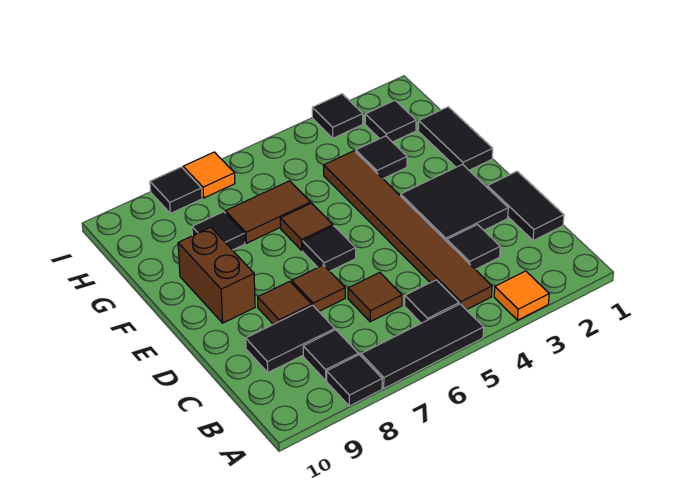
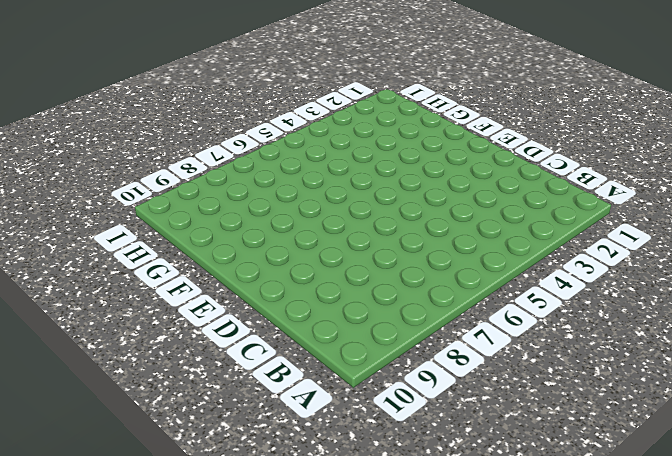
none -> orange tile A3 level 1
none -> black tile A5:A7 level 1
none -> black tile A8 level 1

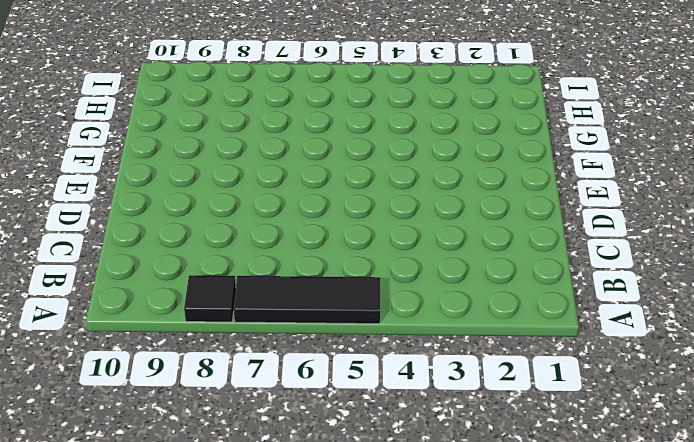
none -> orange tile A3 level 1
none -> brown tile B4:G4 level 1
none -> black tile B5 level 1

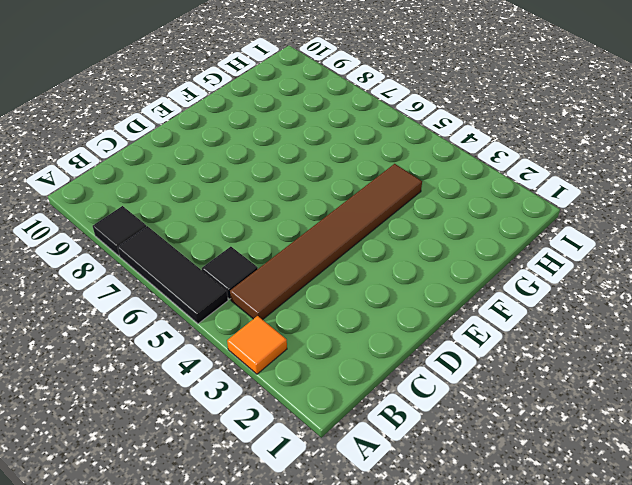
none -> black tile B8 level 1
none -> black tile C1:D1 level 1
none -> black tile C3 level 1

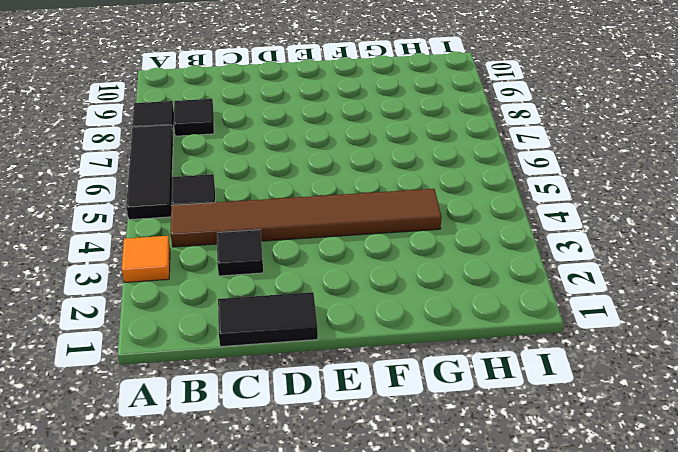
none -> brown tile C6 level 1
none -> black tile C8:C9 level 1
none -> black tile D2:E3 level 1

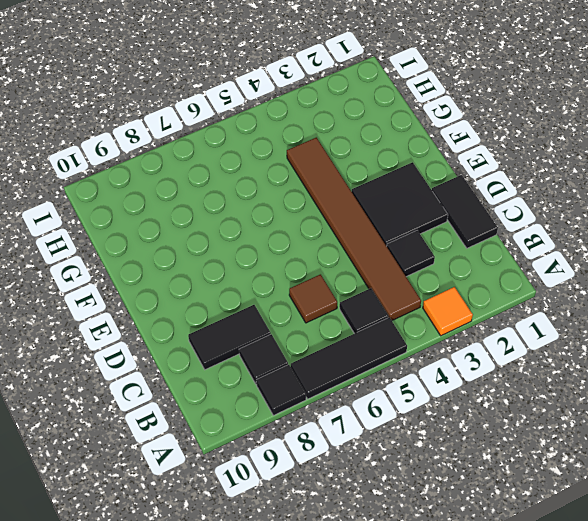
none -> brown tile D7 level 1
none -> brown tile D8 level 1
none -> black tile E6 level 1

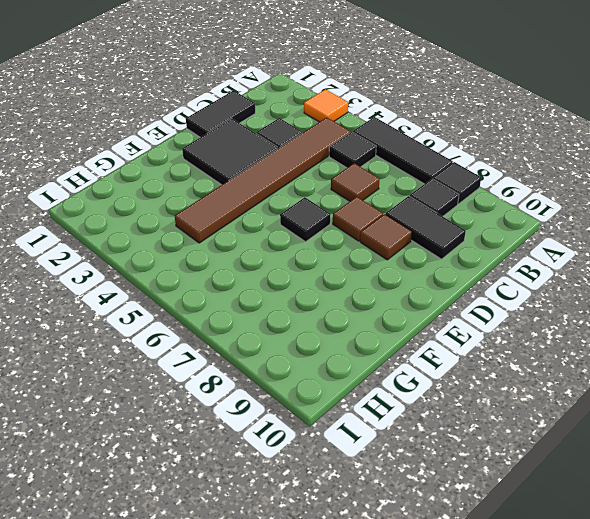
none -> brown brick E9:F9 level 1
none -> black tile F1:G1 level 1
none -> brown tile F6 level 1

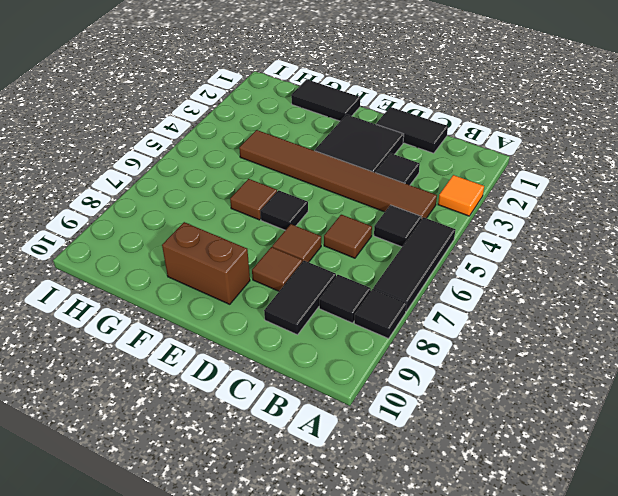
none -> black tile G3 level 1
none -> brown tile G6:G7 level 1
none -> black tile G8 level 1

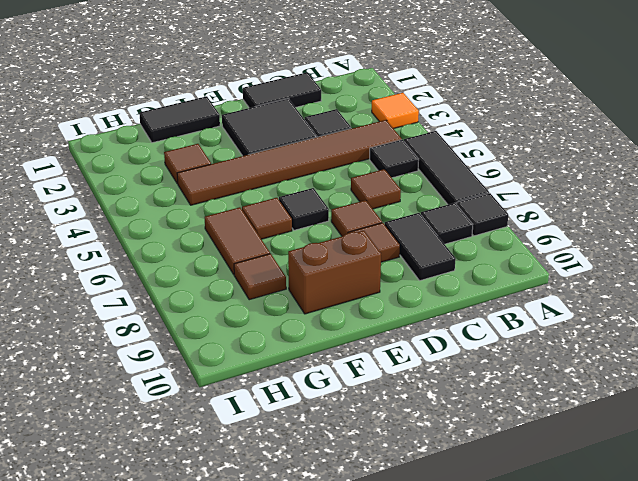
brown tile G3 level 1 -> black tile G3 level 1
brown tile G8 level 1 -> black tile G8 level 1
none -> black tile H2 level 1
none -> black tile I3 level 1
none -> orange tile I7 level 1

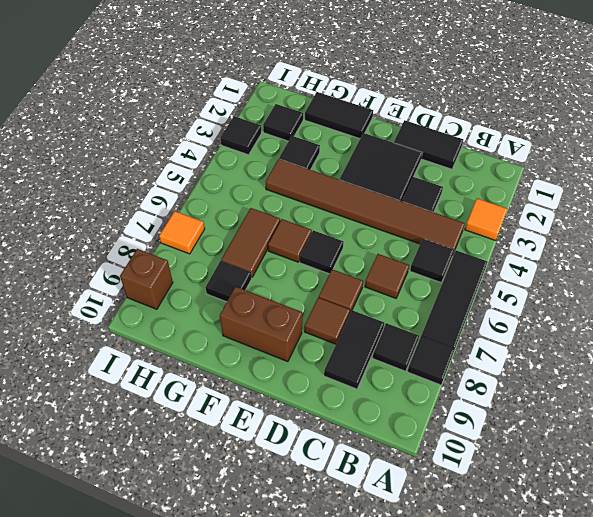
brown brick I9 level 1 -> none
none -> black tile I8 level 1

